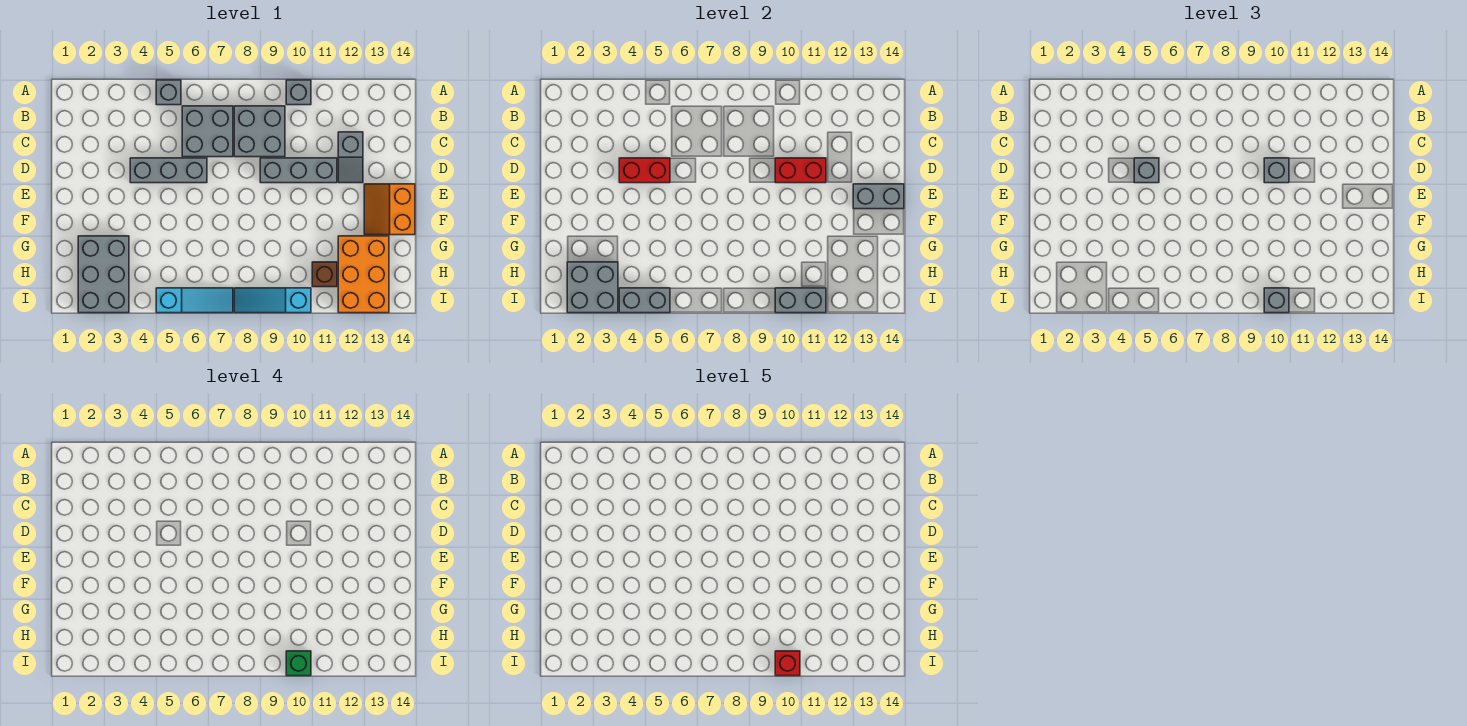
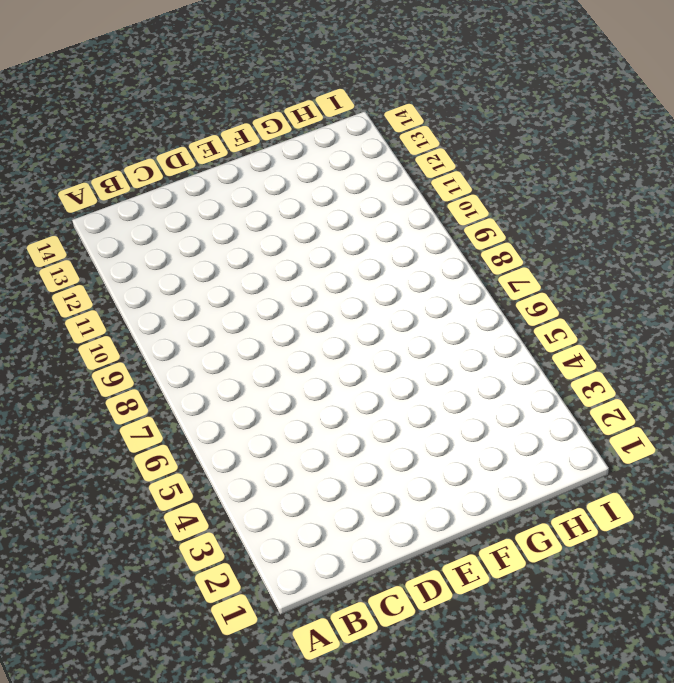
none -> grey brick A5 level 1
none -> grey brick A10 level 1
none -> grey brick B6:C7 level 1

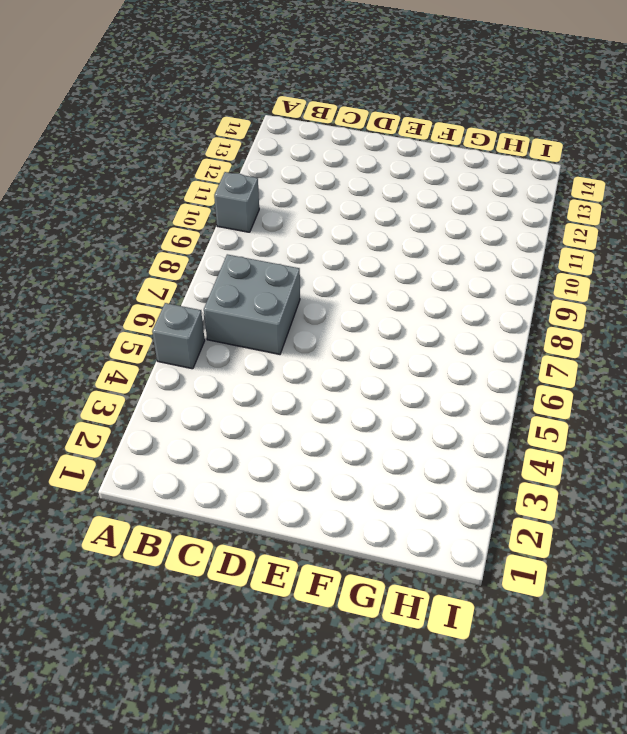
none -> grey brick B8:C9 level 1
none -> grey slope C12:D12 level 1 top C
none -> grey brick D4:D6 level 1

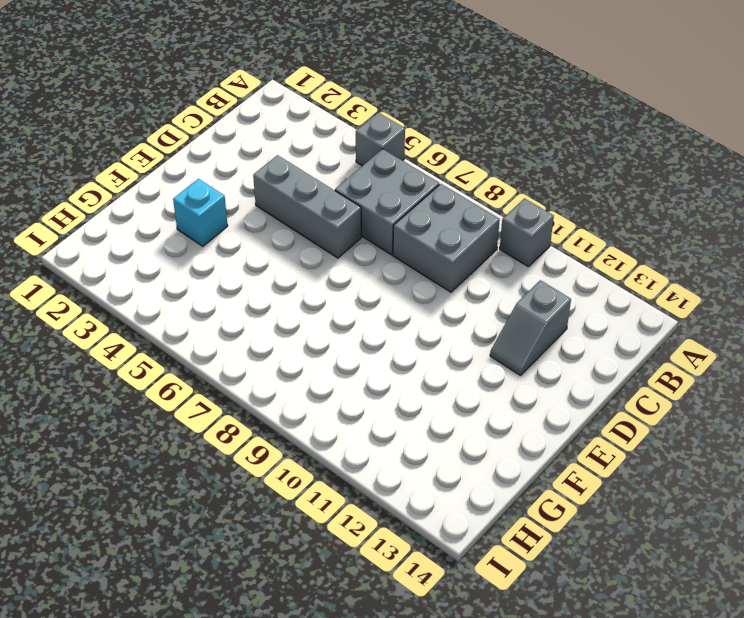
cyan brick F3 level 1 -> none
none -> grey brick D9:D11 level 1
none -> orange slope E13:F14 level 1 top 14
none -> grey brick G2:I3 level 1

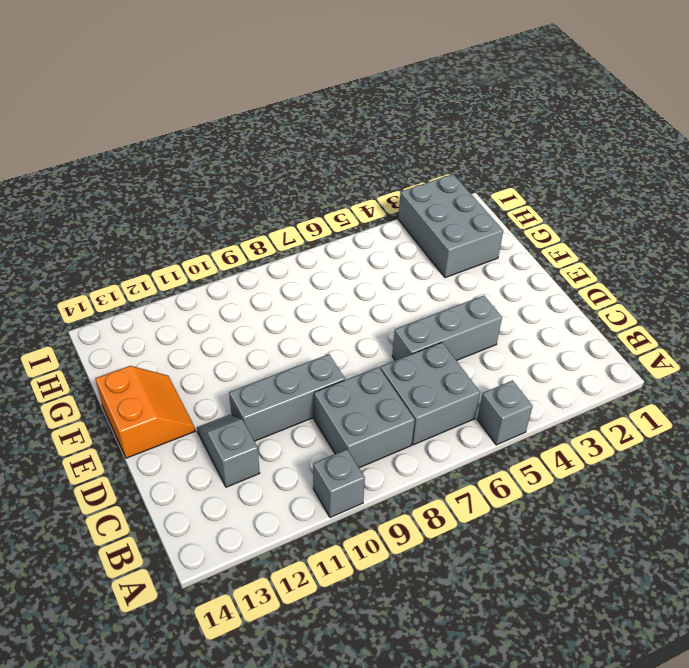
none -> orange brick G12:I13 level 1
none -> brown brick H11 level 1
none -> cyan slope I5:I7 level 1 top 5

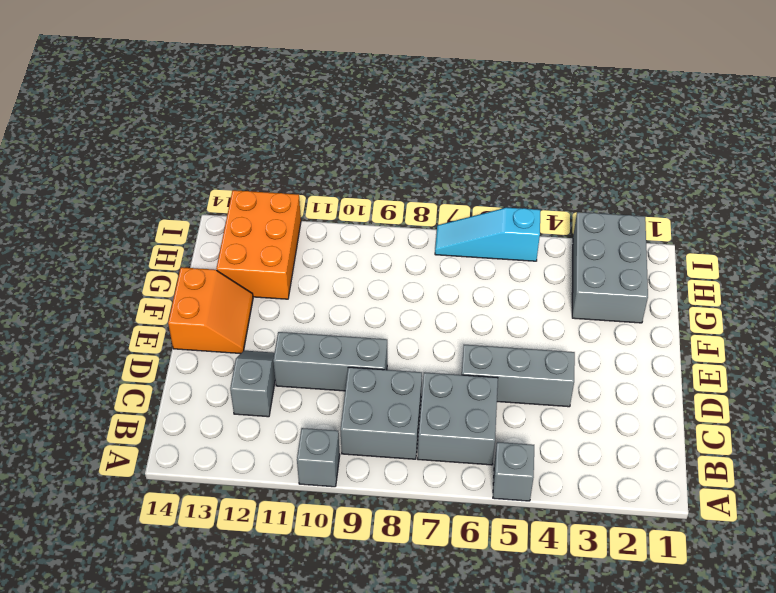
none -> brown brick H11 level 1
none -> cyan slope I8:I10 level 1 top 10
none -> red brick D4:D5 level 2

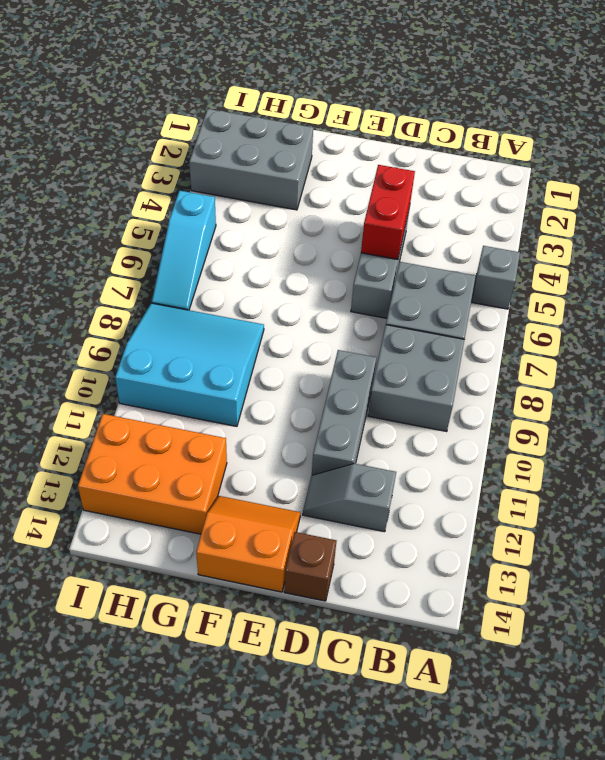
brown brick D14 level 1 -> brown brick H11 level 1
cyan slope G8:I10 level 1 top 10 -> cyan slope I8:I10 level 1 top 10
none -> grey brick A10 level 1
none -> red brick D10:D11 level 2
none -> grey brick E13:E14 level 2

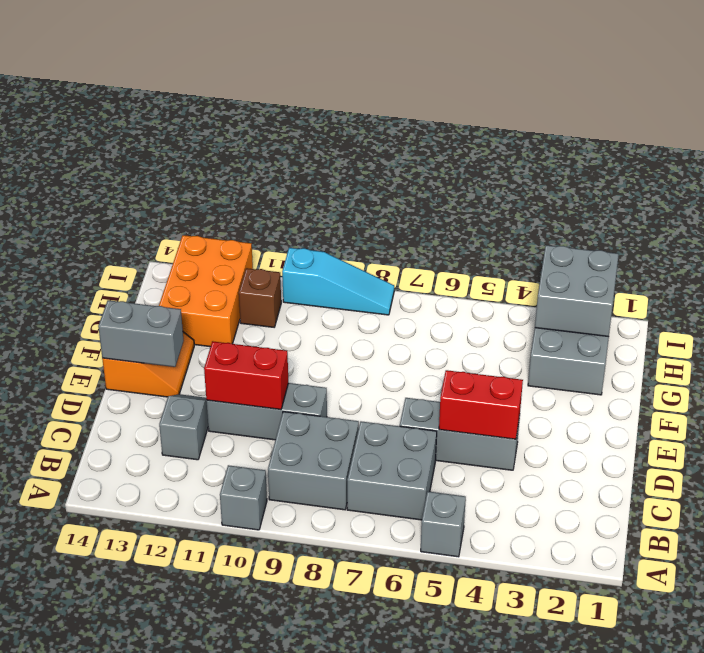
none -> cyan slope I5:I7 level 1 top 5
none -> grey brick I4:I5 level 2
none -> grey brick I10:I11 level 2

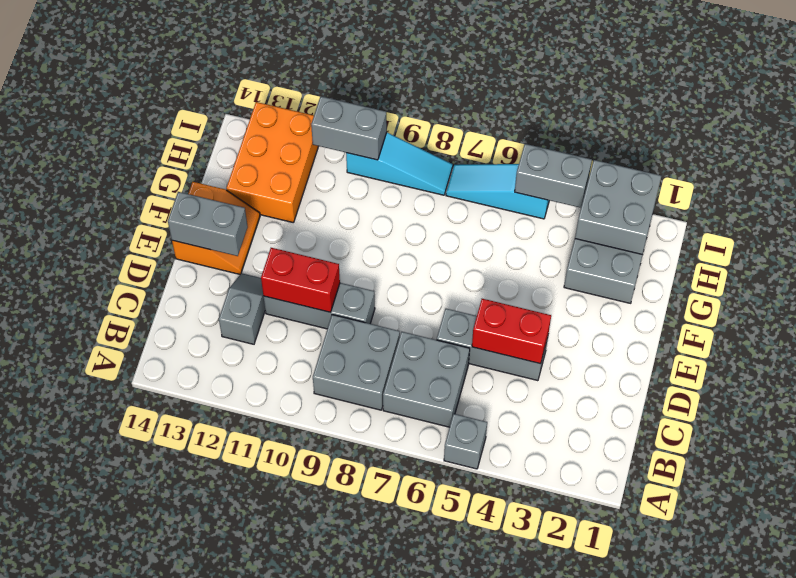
none -> grey brick A10 level 1
none -> brown brick H11 level 1
none -> grey brick D5 level 3

